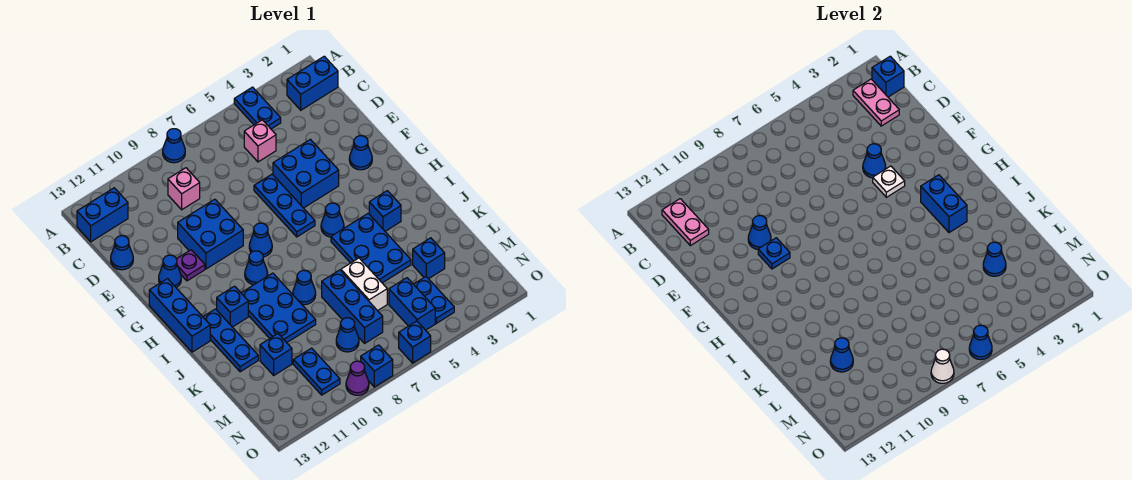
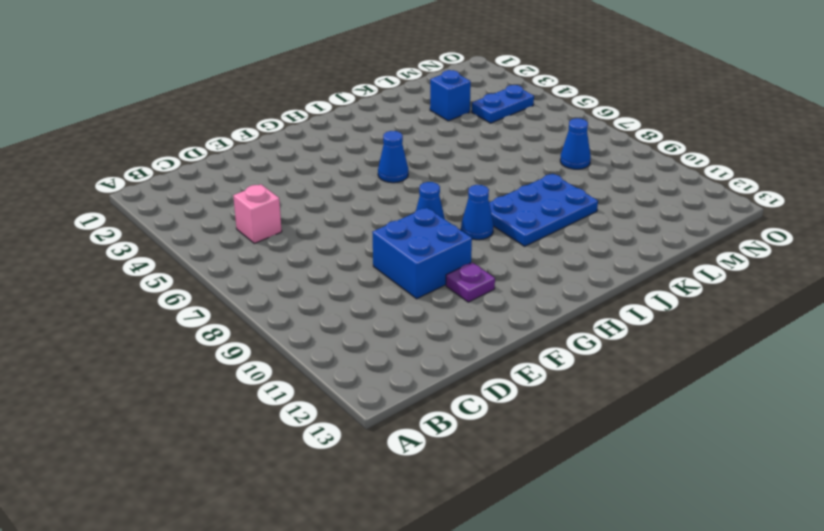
none -> blue plate A4:B4 level 1
none -> blue cone A8 level 1
none -> blue brick B1:B2 level 1
none -> blue brick B12:B13 level 1

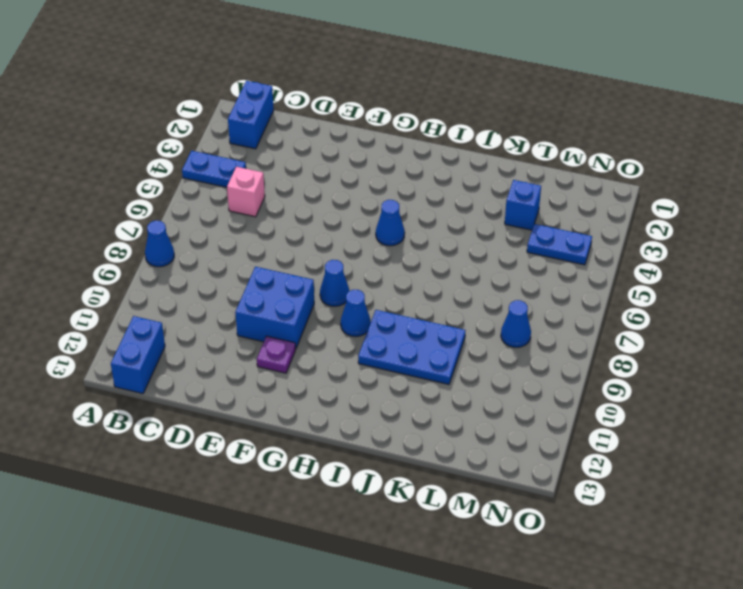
none -> pink brick C9 level 1
none -> blue cone D13 level 1
none -> blue brick E4:F5 level 1
none -> blue plate E6:G6 level 1

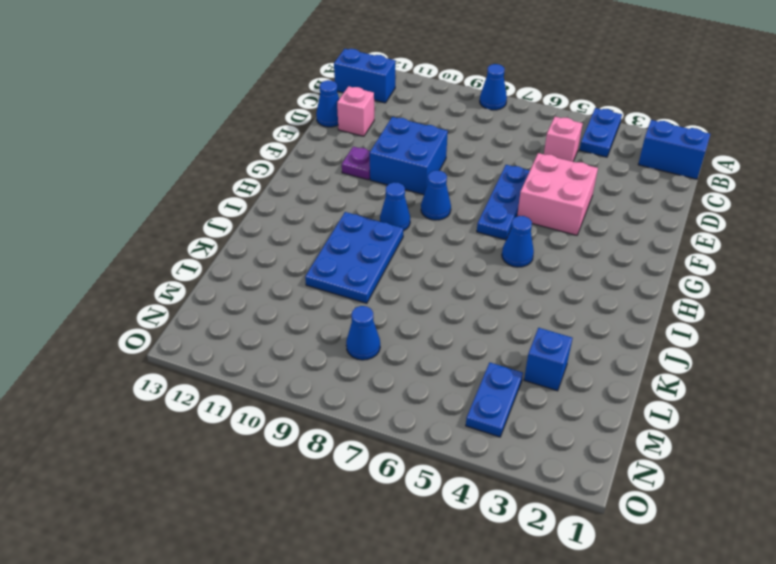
pink brick D12 level 1 -> pink brick C9 level 1
pink brick E4:F5 level 1 -> blue brick E4:F5 level 1
none -> blue cone F2 level 1
none -> blue cone F12 level 1
none -> blue brick G13:I13 level 1
none -> blue brick I3 level 1

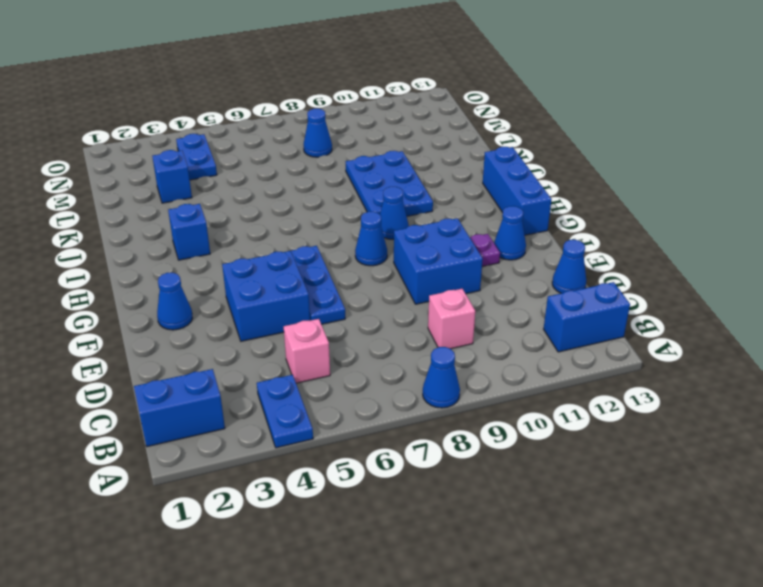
none -> blue cone H5 level 1
none -> blue plate I4:K5 level 1
none -> blue brick I11 level 1
none -> blue plate I12:K12 level 1

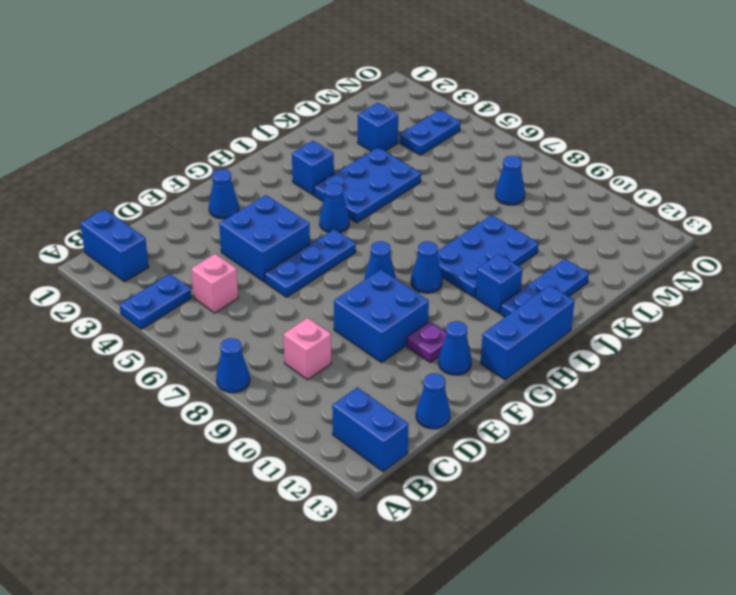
none -> blue cone J8 level 1
none -> white brick K6:L6 level 1
none -> blue brick K7:M7 level 1
none -> blue brick L11 level 1

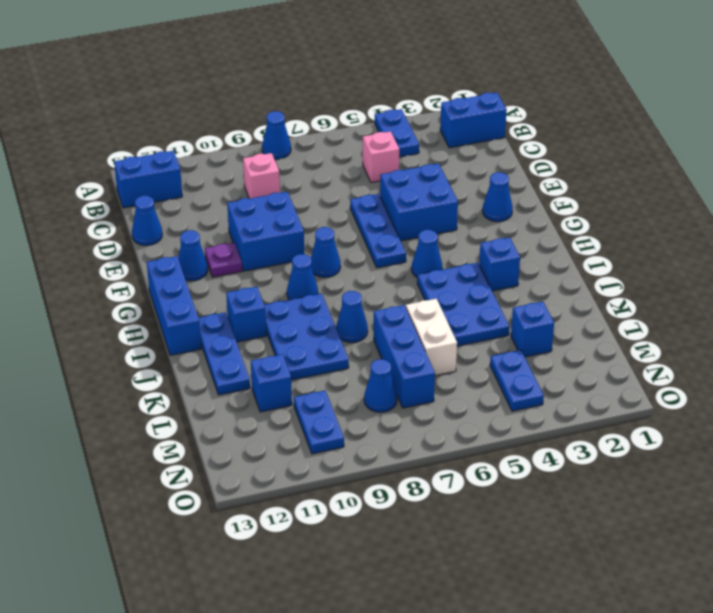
none -> blue brick M5:N5 level 1
none -> blue brick O6 level 1
none -> blue brick O8 level 1
none -> purple cone O9 level 1

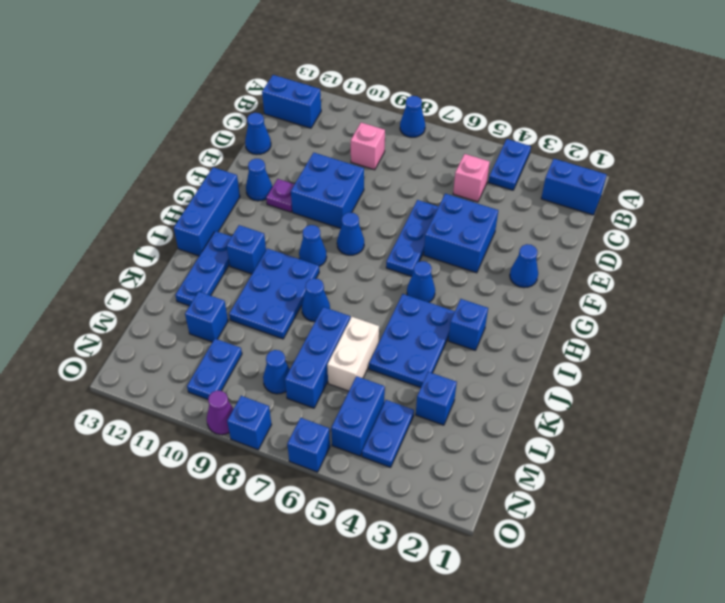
none -> blue brick B1 level 2
none -> pink plate B2:C2 level 2
none -> pink plate B12:C12 level 2
none -> blue cone E4 level 2

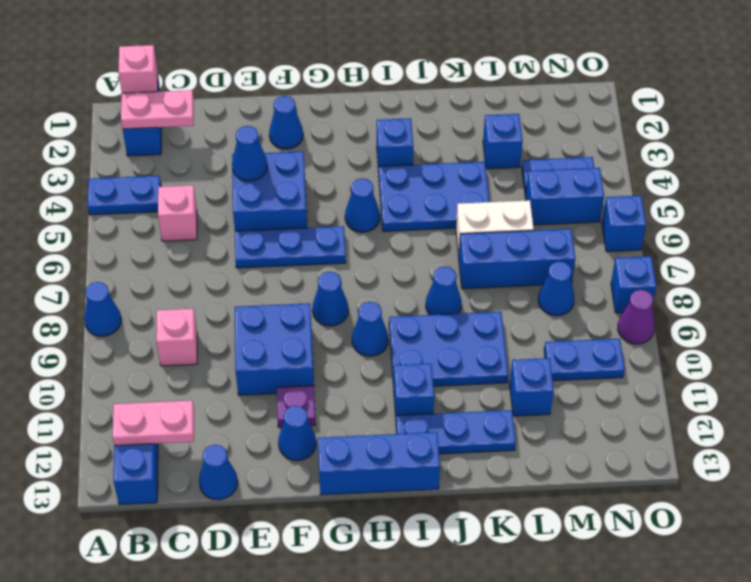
pink brick B1 level 2 -> blue brick B1 level 2
none -> blue cone E10 level 2
none -> white plate F4 level 2
none -> blue plate F10 level 2
none -> blue brick H3:I3 level 2

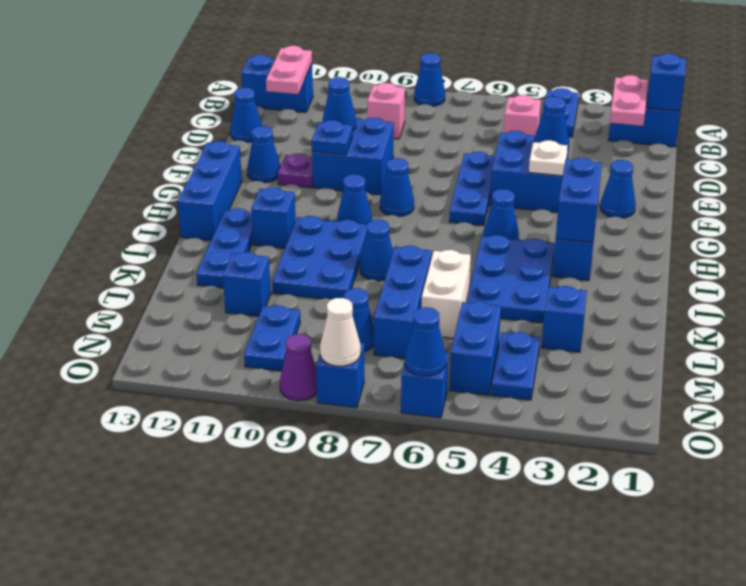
none -> blue cone L3 level 2
none -> blue cone L11 level 2

